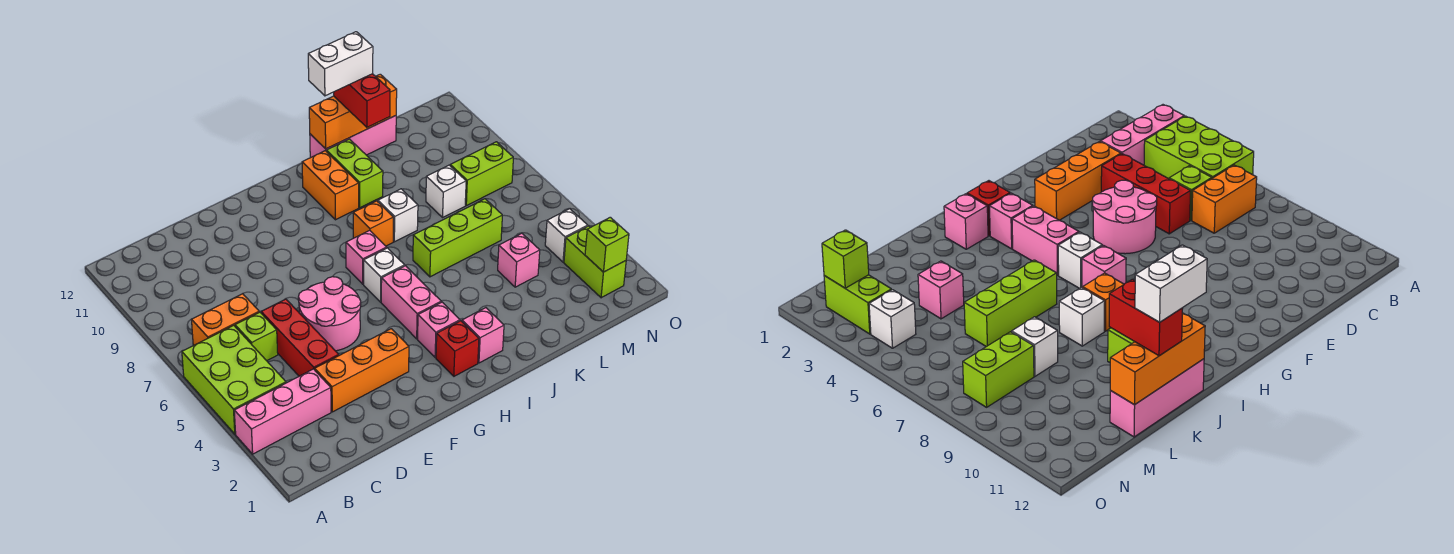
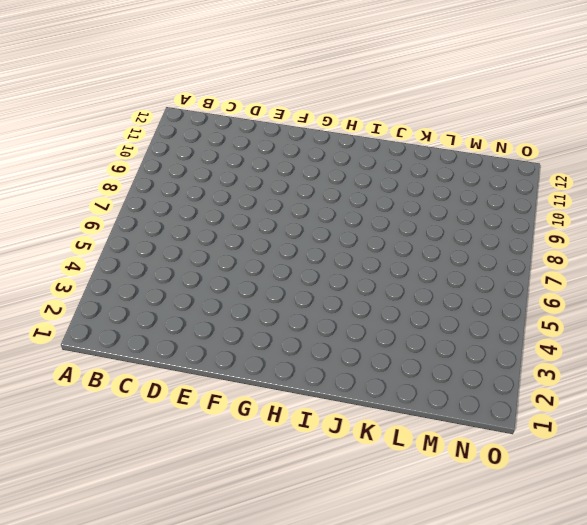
none -> pink brick A3:C3 level 1
none -> lime brick A4:B6 level 1
none -> orange brick B7:C7 level 1

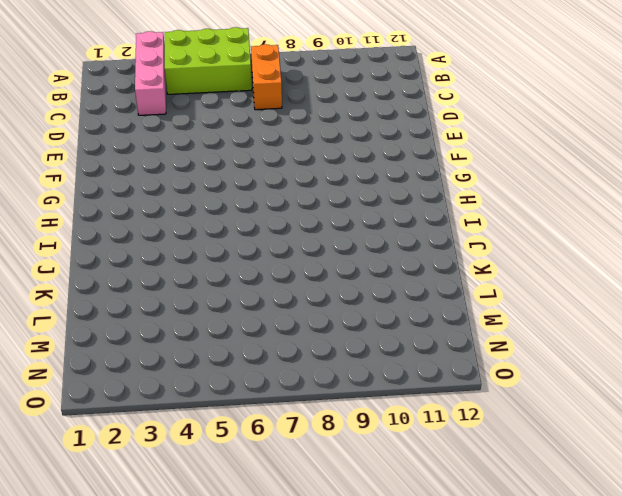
none -> lime brick C6 level 1
none -> orange brick D3:F3 level 1
none -> red brick D4:D6 level 1

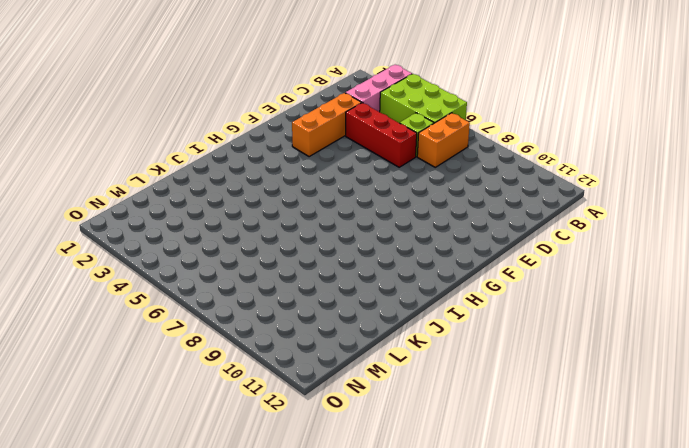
none -> pink round brick E5:F6 level 1
none -> red brick H2 level 1
none -> pink brick H3 level 1

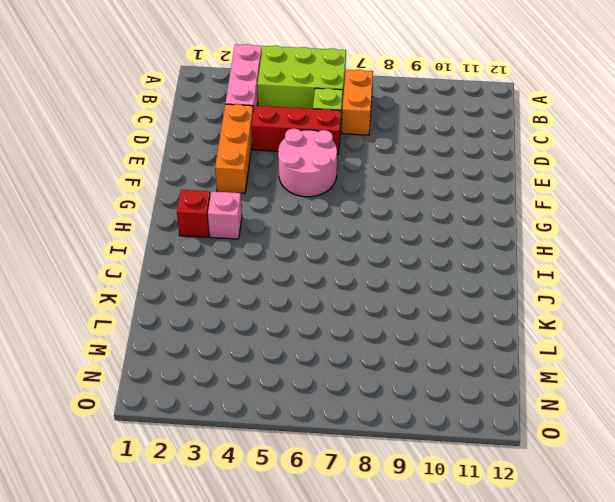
none -> pink brick H4:H5 level 1
none -> white brick H6 level 1
none -> pink brick H7 level 1

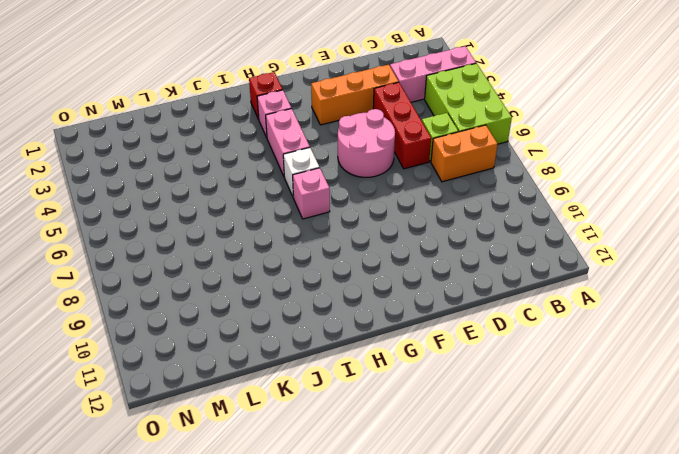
none -> pink brick I2 level 1
none -> orange brick I8 level 1
none -> orange brick I10:I11 level 1

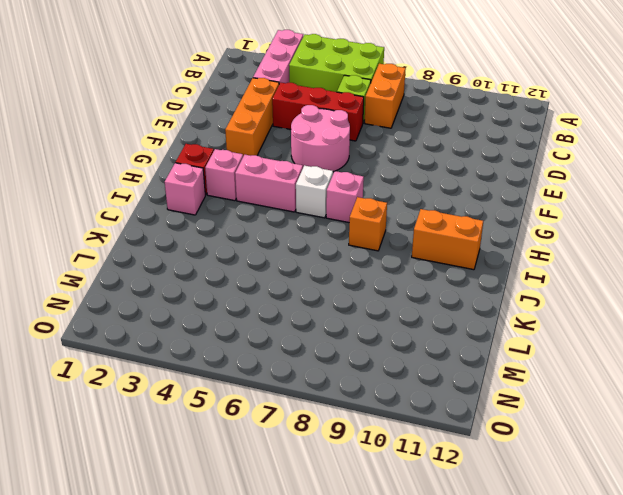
none -> lime brick J6:L6 level 1
none -> white brick J8 level 1
none -> lime brick J10:J11 level 1

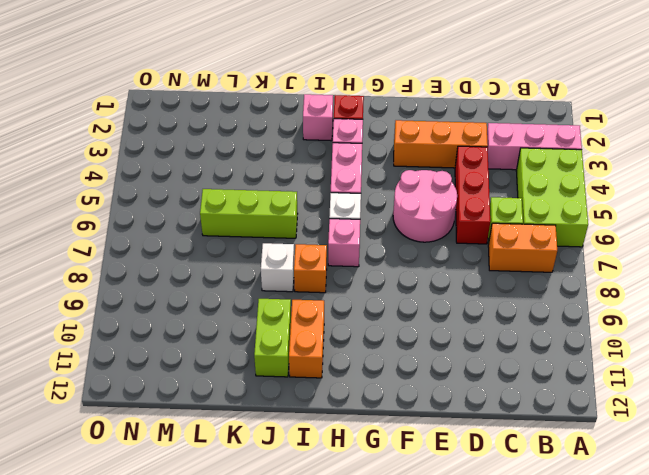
none -> pink brick J12:L12 level 1
none -> pink brick L4 level 1
none -> white brick L8 level 1

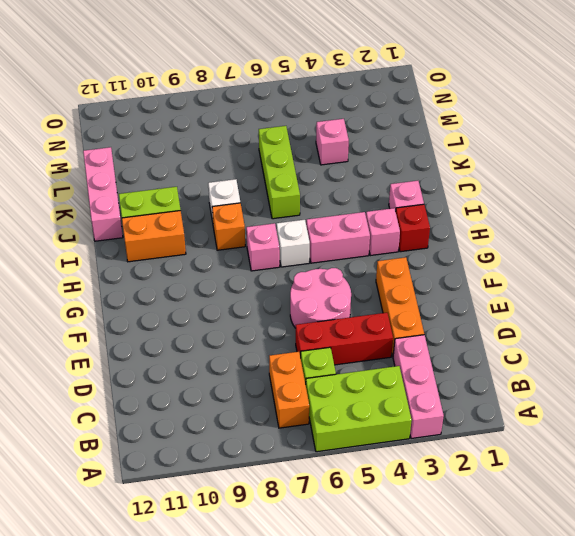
none -> white brick L8 level 1
none -> lime brick M8:N8 level 1
none -> lime brick N2:N3 level 1

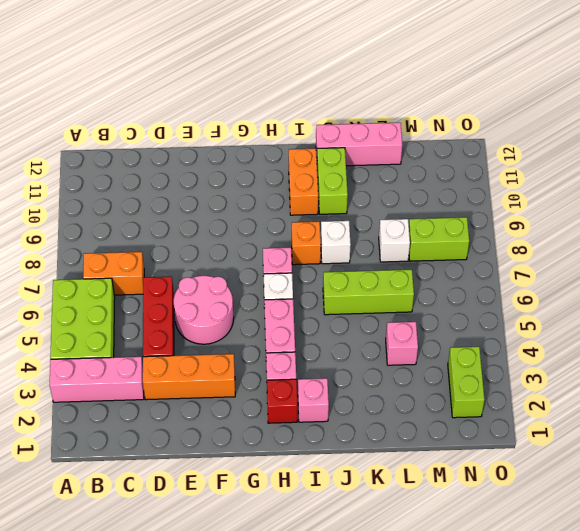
none -> lime brick C6 level 1
none -> white brick N4 level 1
none -> orange brick J12:L12 level 2

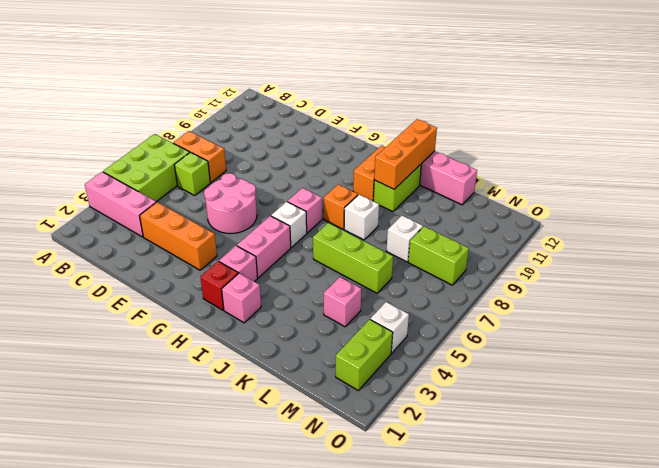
orange brick J10:J12 level 2 -> orange brick J12:L12 level 2
none -> red brick D4:D6 level 1
none -> lime brick N2 level 2
none -> red brick K11:K12 level 3

